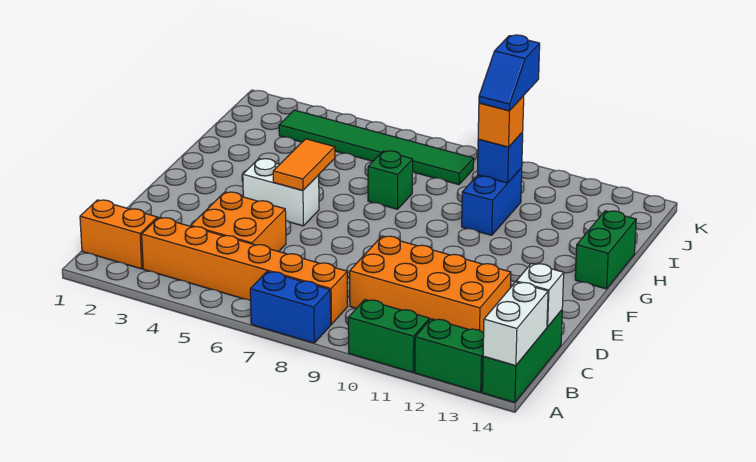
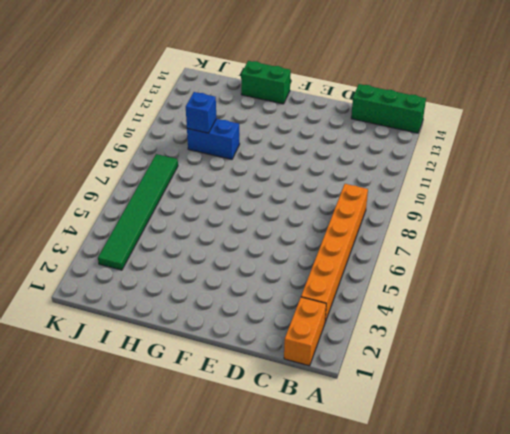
none -> blue brick A7:A8 level 1
none -> green brick A10:A11 level 1
none -> green brick A12:A13 level 1

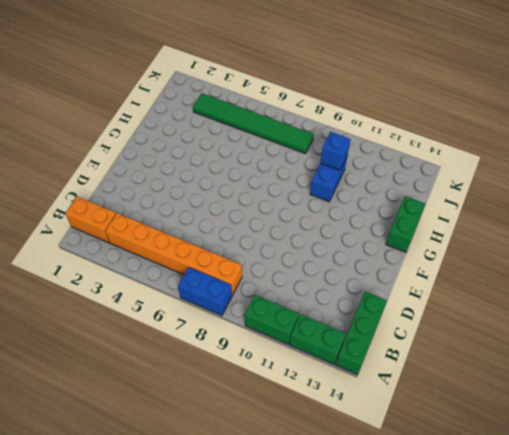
none -> orange brick C4:D5 level 1
none -> orange brick C9:D12 level 1
none -> white brick F4:F5 level 1

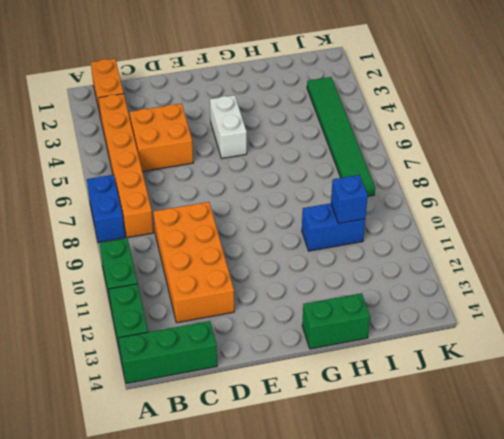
none -> green brick H7 level 1
none -> white brick A14:B14 level 2
none -> white brick C14 level 2

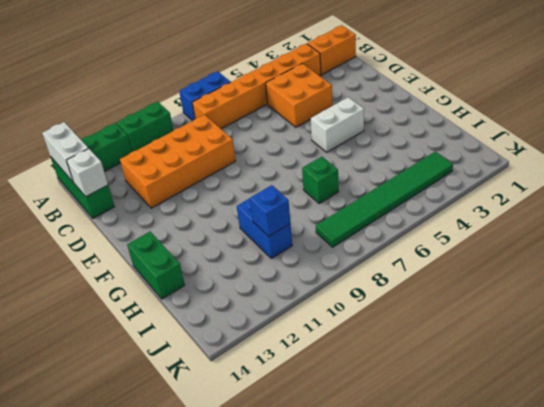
none -> orange tile F5:G5 level 2
none -> orange brick I10 level 3
none -> blue slope I10:J10 level 4 top J

